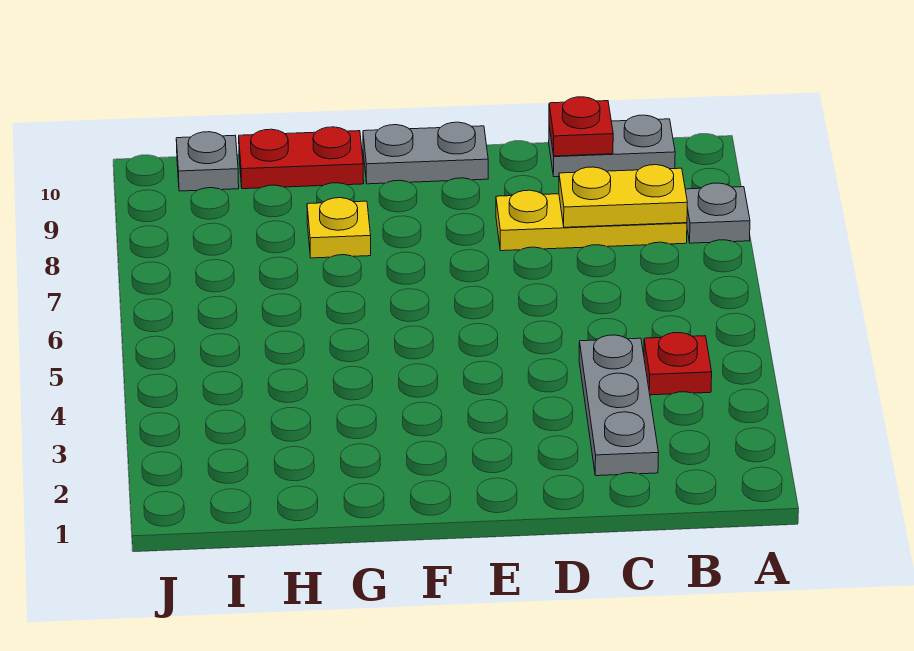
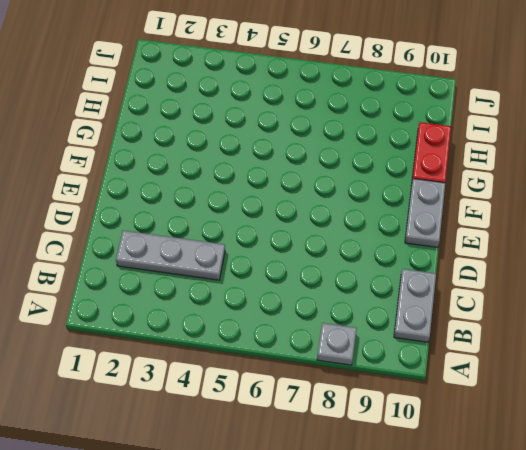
none -> red plate B4 level 1
none -> yellow plate B8:D8 level 1

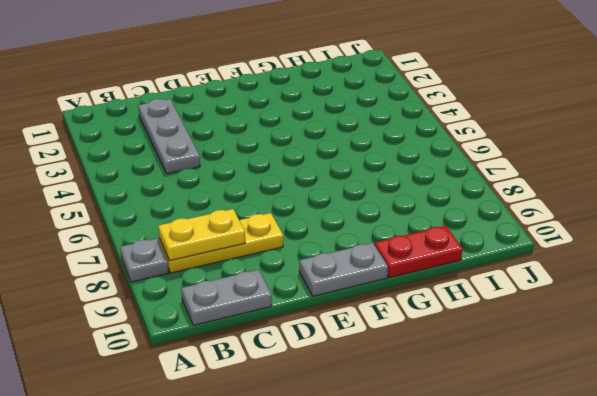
none -> red plate B4 level 1
none -> yellow plate G8 level 1

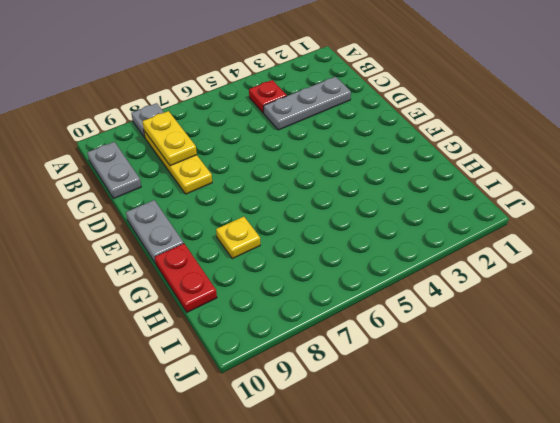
none -> grey plate I10 level 1
none -> red plate C10 level 2

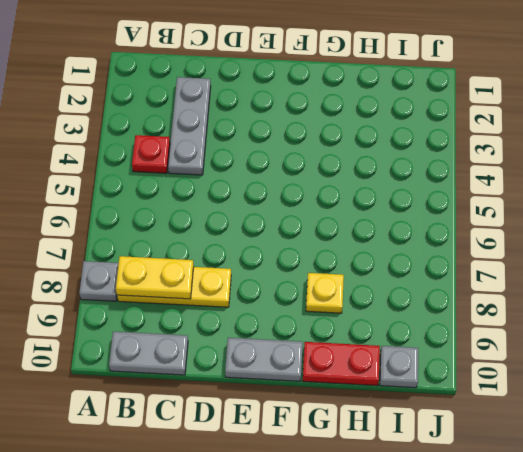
none -> red plate C10 level 2

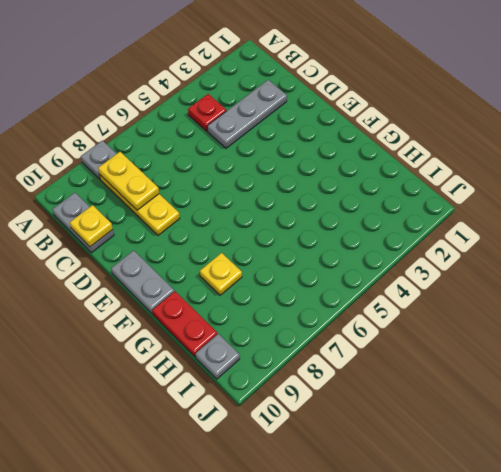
yellow plate C10 level 2 -> red plate C10 level 2

